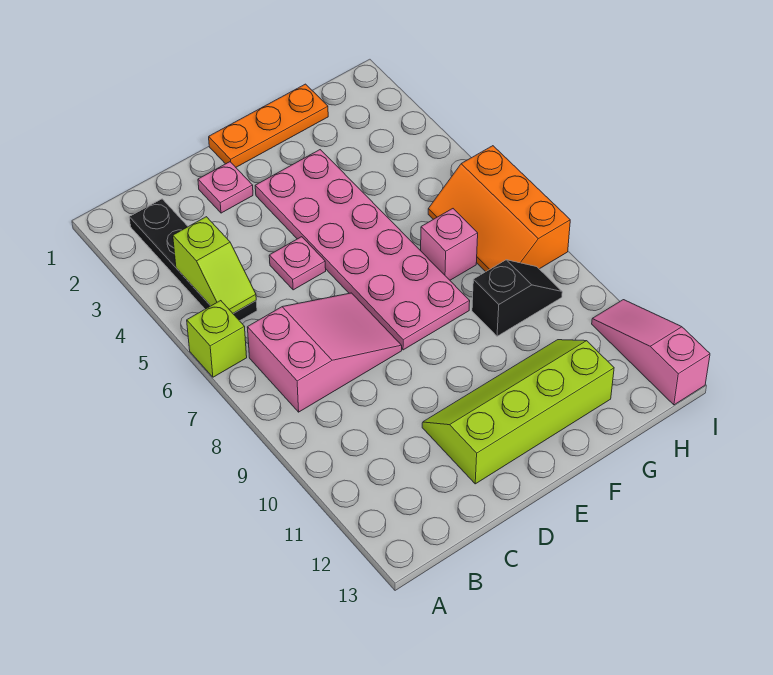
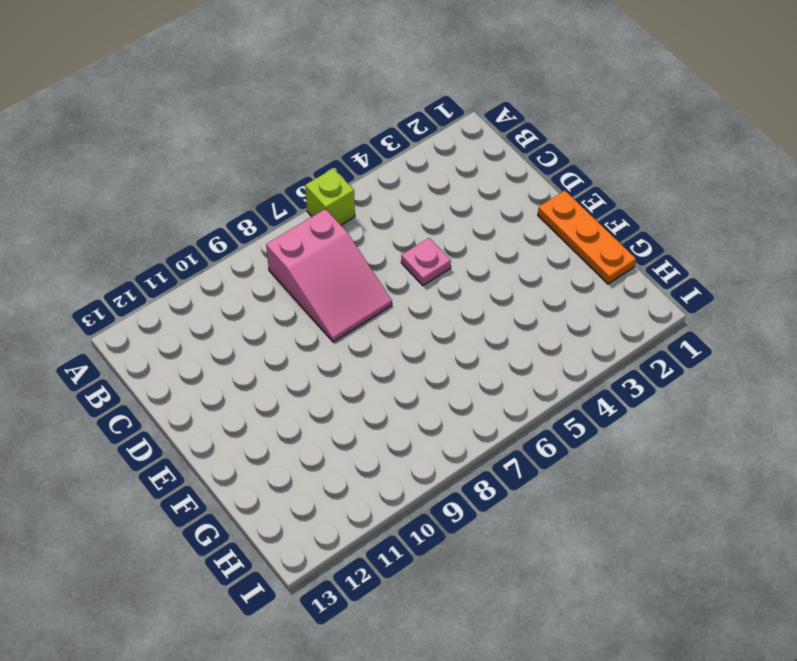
none -> black plate B2:B5 level 1
none -> pink plate D2 level 1
none -> lime slope D11:G12 level 1 top 12

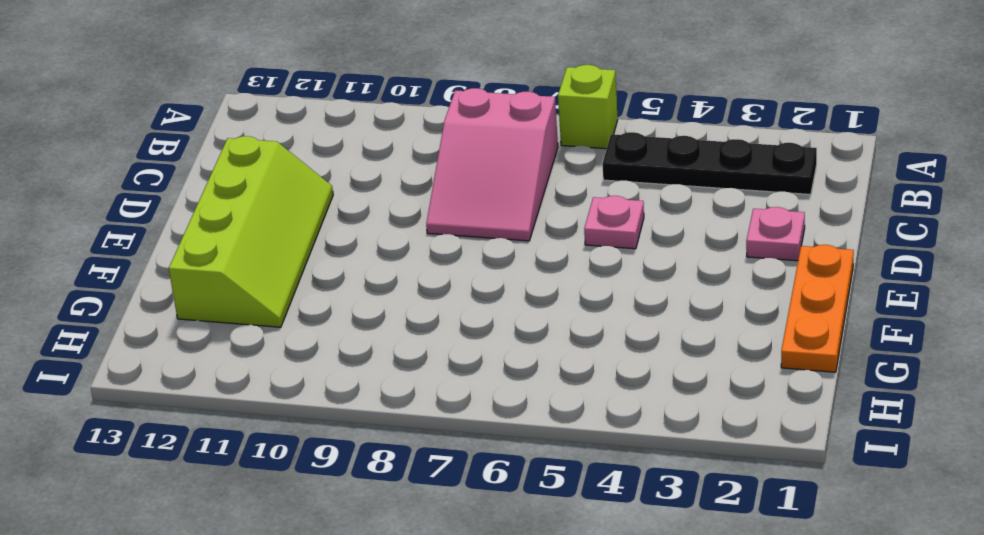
none -> pink plate E3:F8 level 1
none -> pink brick G7 level 1
none -> black slope G9:H9 level 1 top G

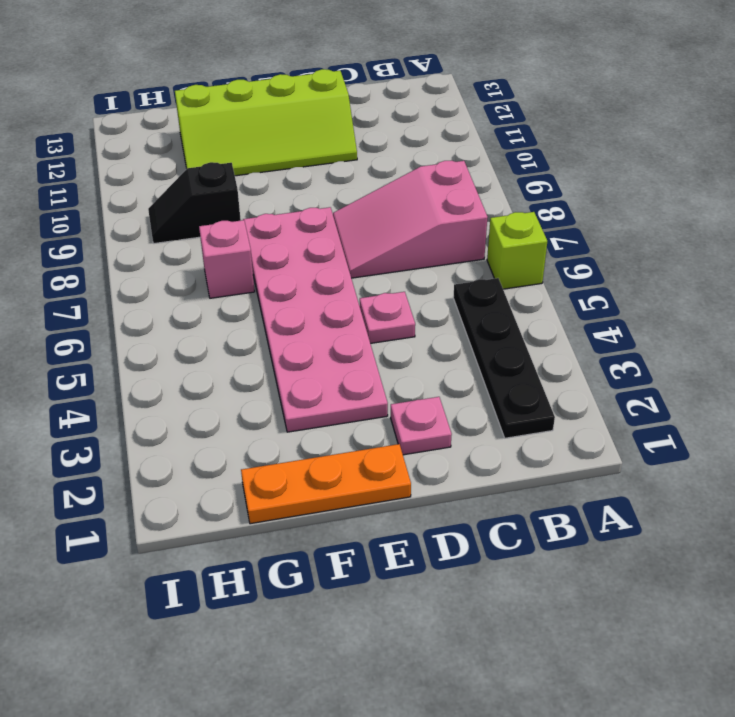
none -> orange slope H6:I8 level 1 top I
none -> pink slope I11:I13 level 1 top 13
none -> lime slope B4:B5 level 2 top 4

